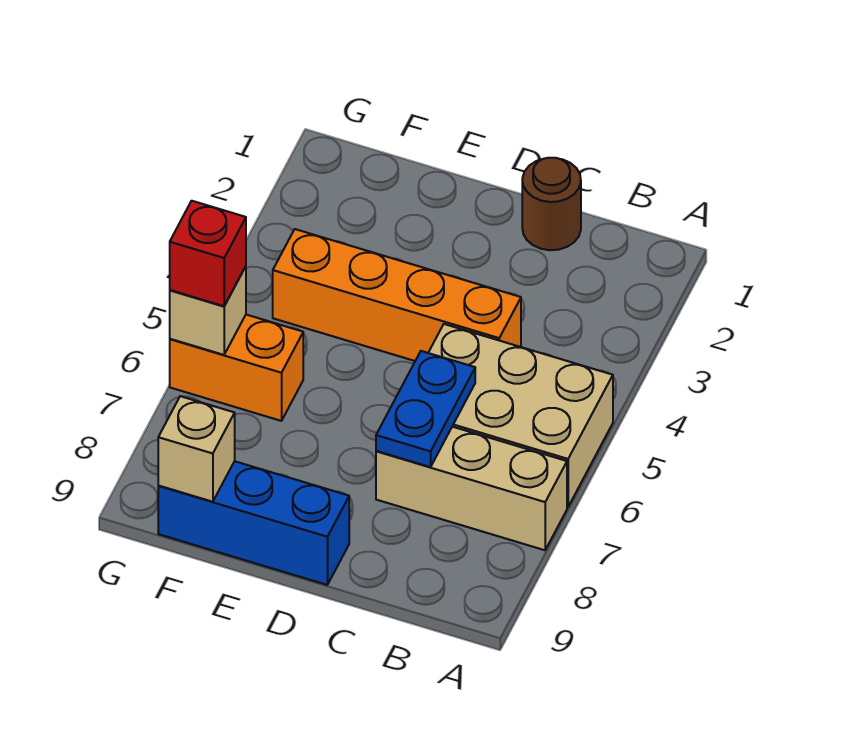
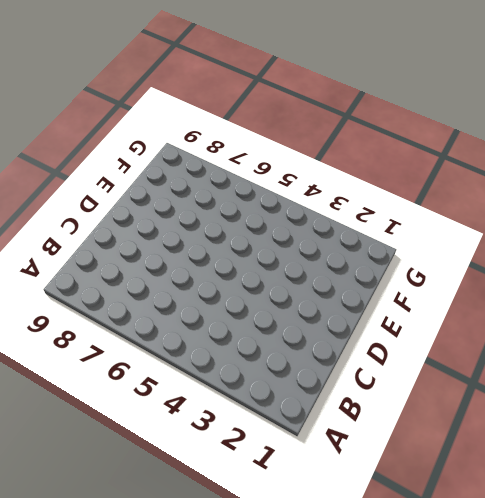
none -> tan brick A5:C6 level 1
none -> tan brick A7:C7 level 1

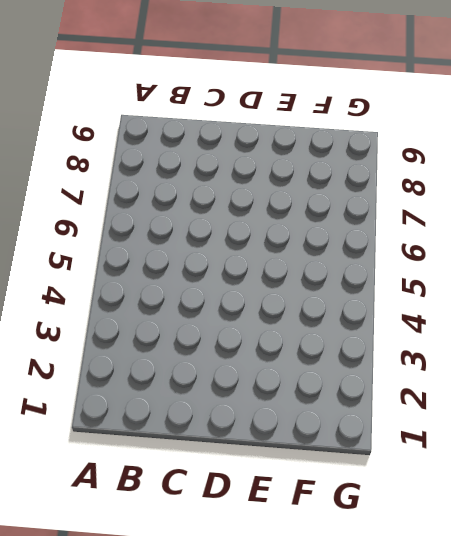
none -> tan brick A5:C6 level 1
none -> tan brick A7:C7 level 1

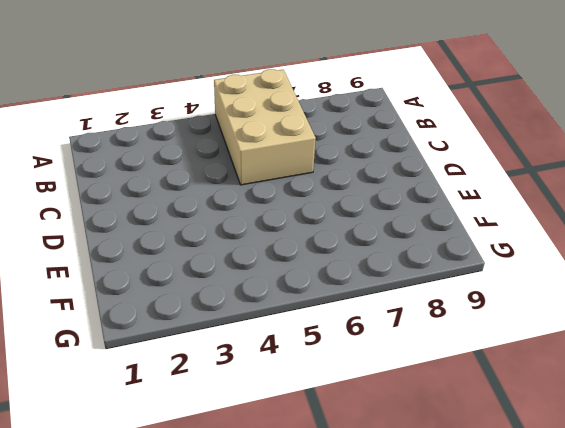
none -> tan brick A7:C7 level 1
none -> brown round brick C1 level 1

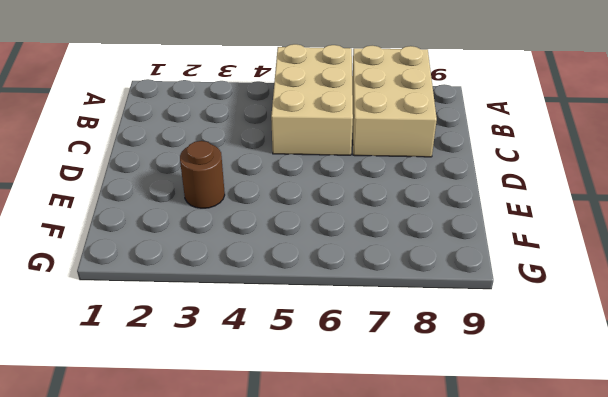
tan brick A7:C8 level 1 -> tan brick A7:C7 level 1
brown round brick E3 level 1 -> brown round brick C1 level 1
none -> orange brick C4:F4 level 1
none -> blue brick D9:F9 level 1

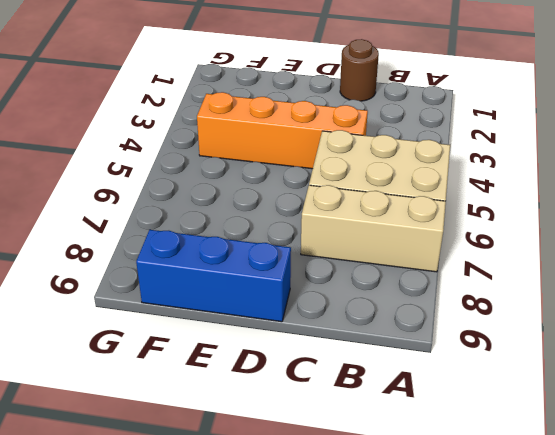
none -> orange brick F6:G6 level 1
none -> blue plate C6:C7 level 2

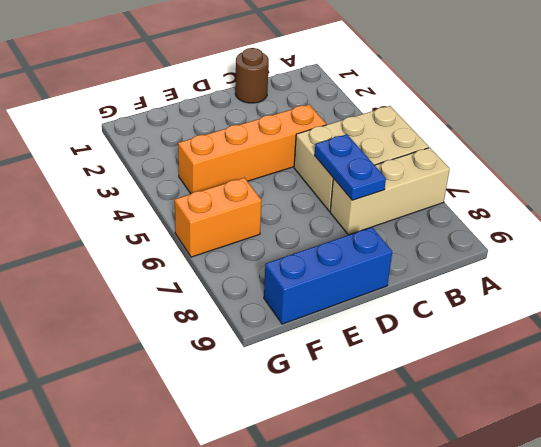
none -> tan brick F9 level 2
none -> tan brick G6 level 2

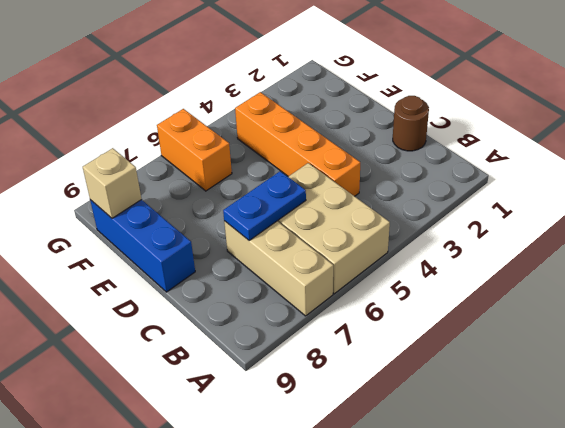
none -> tan brick G6 level 2
none -> red brick G6 level 3

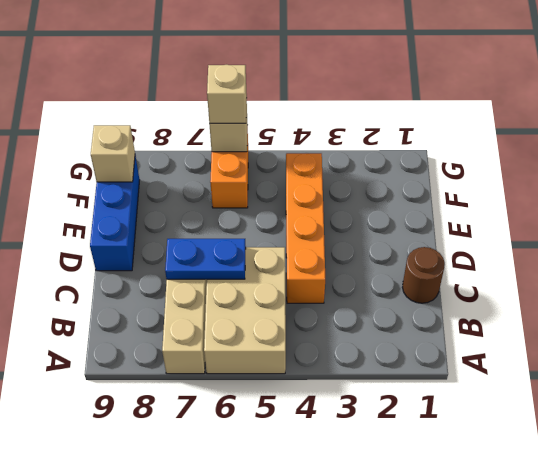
tan brick G6 level 3 -> red brick G6 level 3

